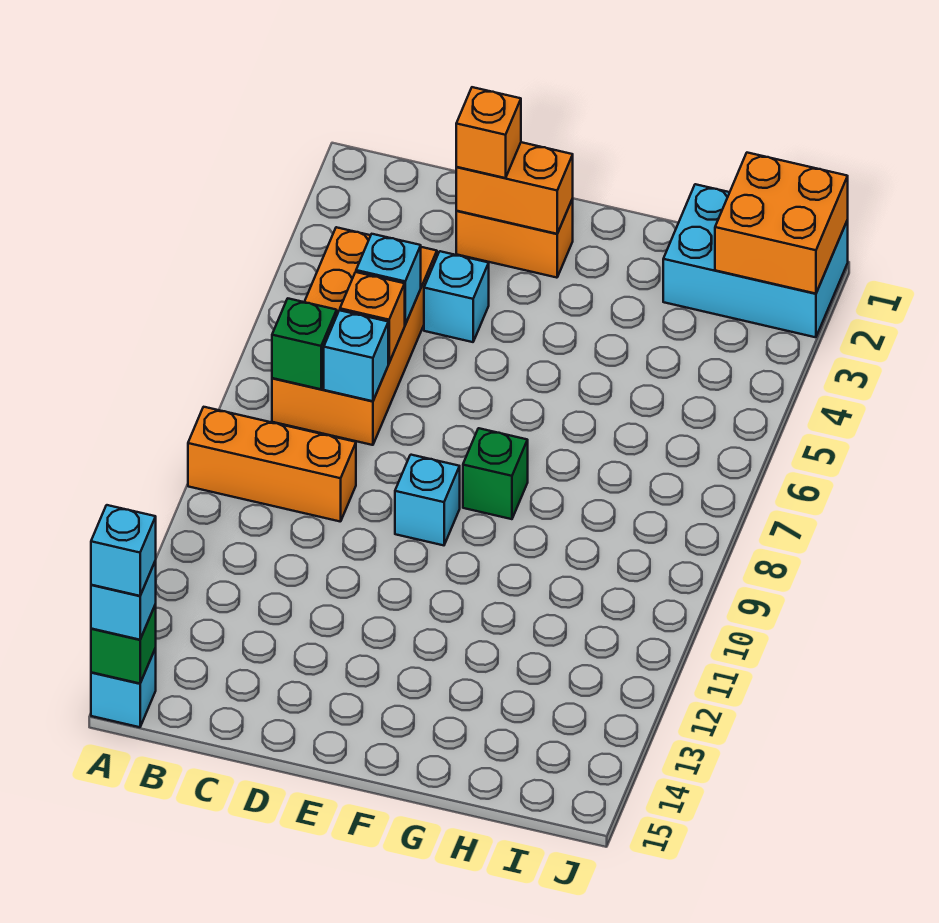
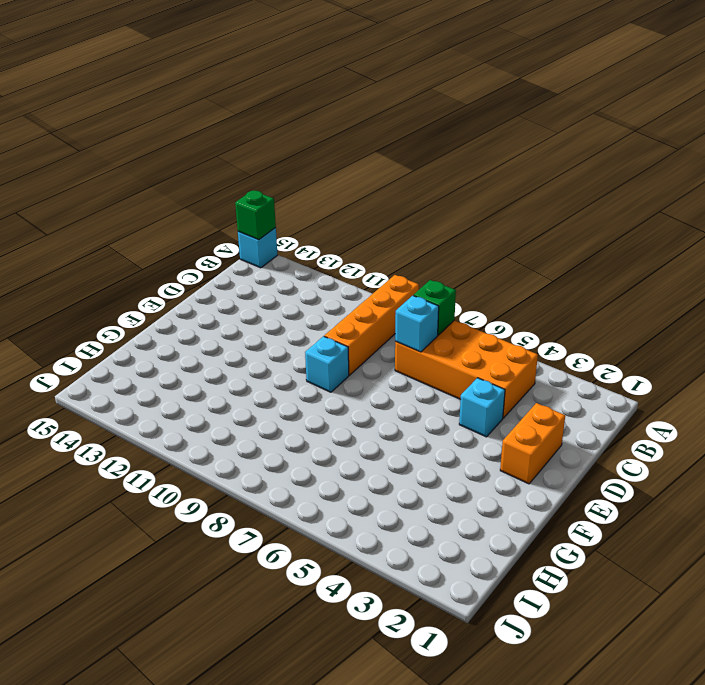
orange brick A9:D9 level 1 -> orange brick A9:C9 level 1
none -> green brick F8 level 1
none -> cyan brick H1:J2 level 1
none -> cyan brick C5 level 2

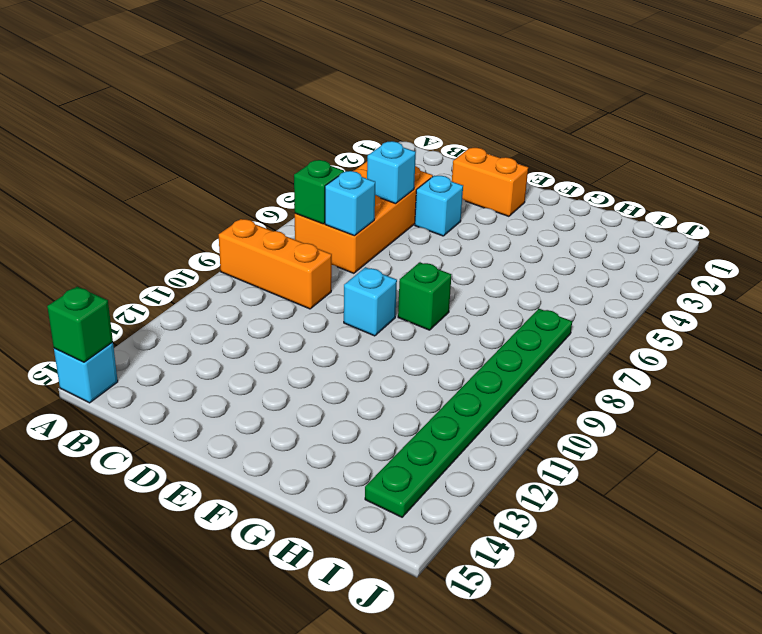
green plate I7:I14 level 1 -> none
none -> cyan brick H1:J2 level 1
none -> orange brick C6 level 2
none -> orange brick D2:E2 level 2

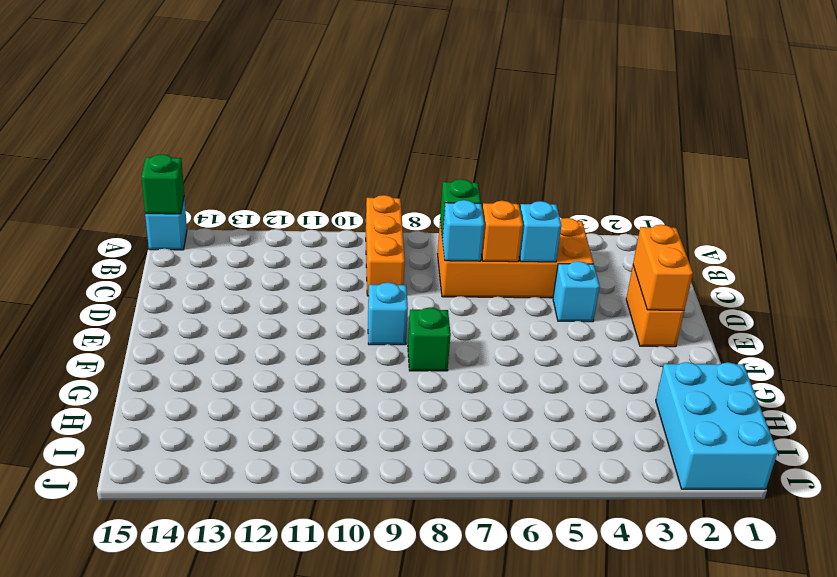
none -> orange brick I1:J2 level 2
none -> cyan brick A15 level 3
none -> orange brick D2 level 3

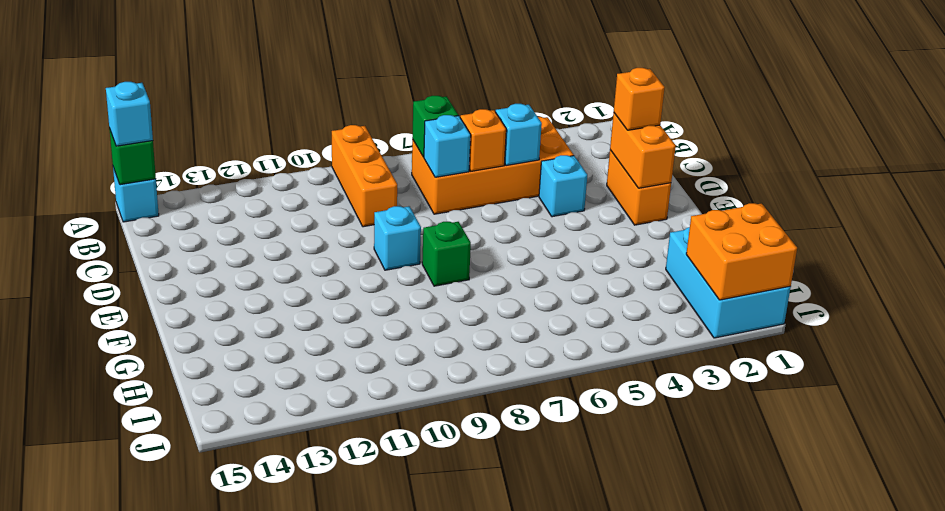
none -> cyan brick A15 level 4

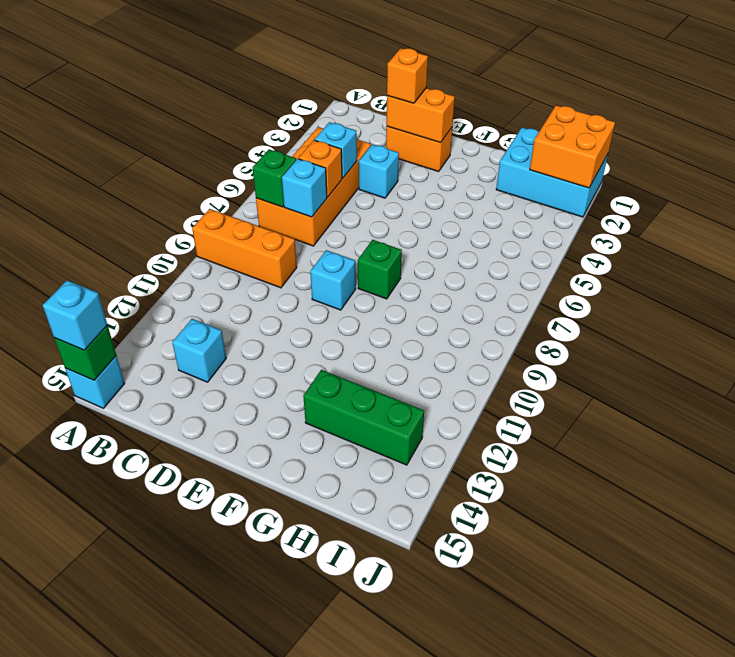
cyan brick C13 level 1 -> cyan brick A15 level 4
green brick G13:I13 level 1 -> none

